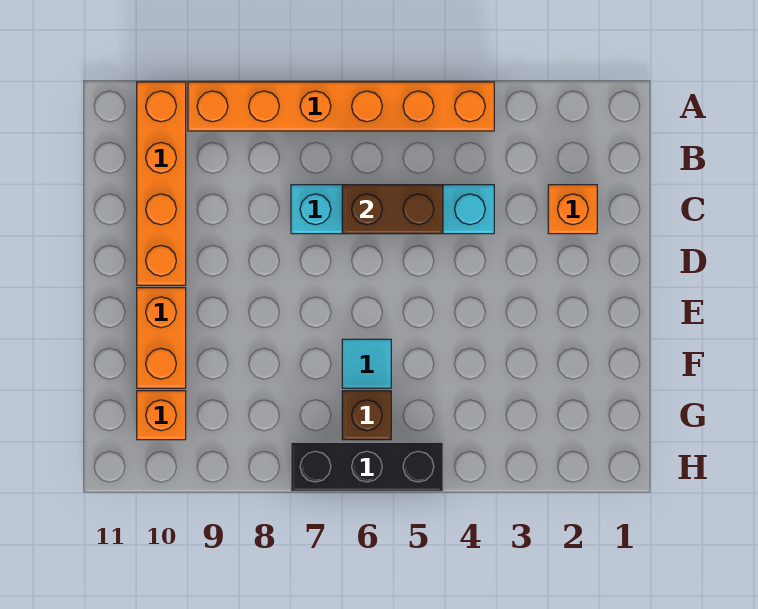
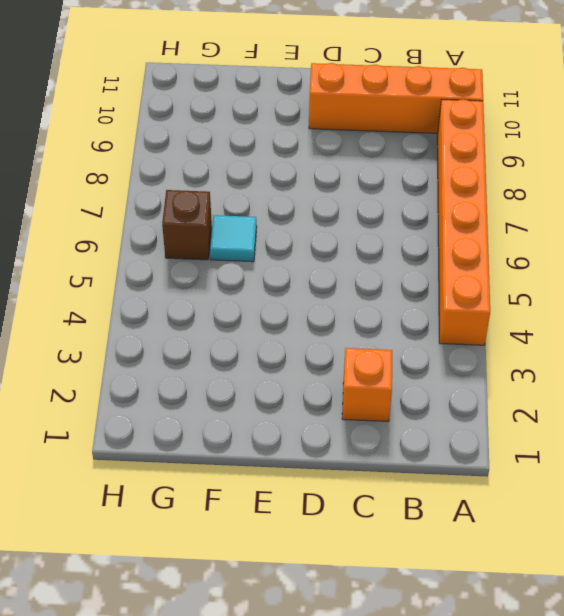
none -> cyan brick C4:C7 level 1
none -> orange brick E10:F10 level 1

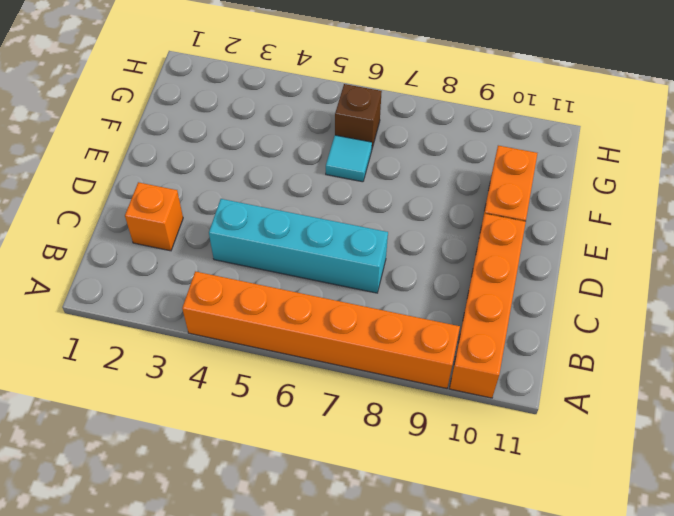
none -> orange brick G10 level 1
none -> black brick H5:H7 level 1

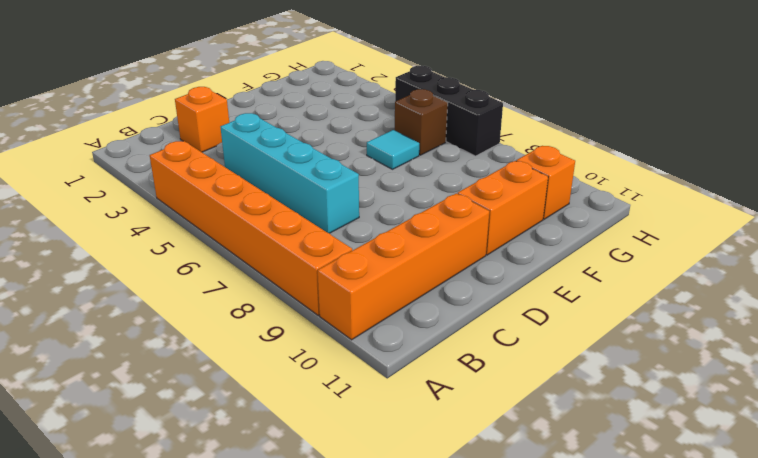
none -> brown brick C5:C6 level 2

